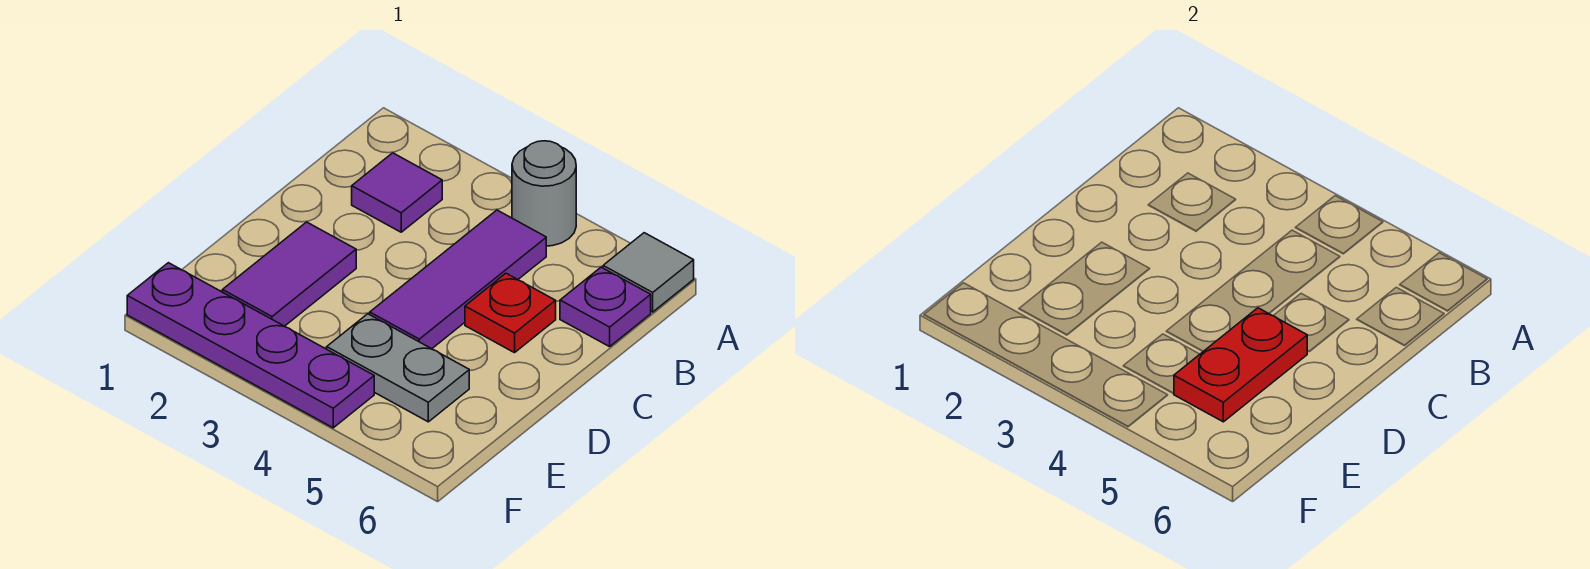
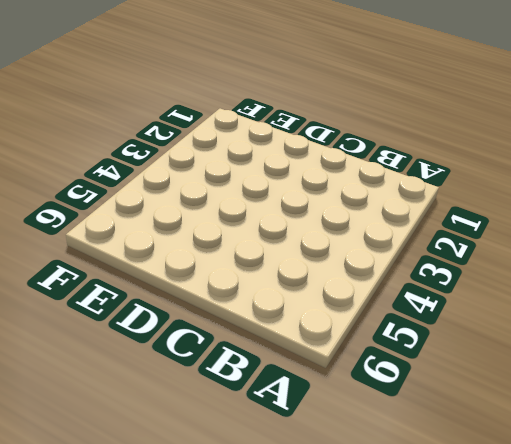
none -> grey round brick A4 level 1
none -> grey tile A6 level 1

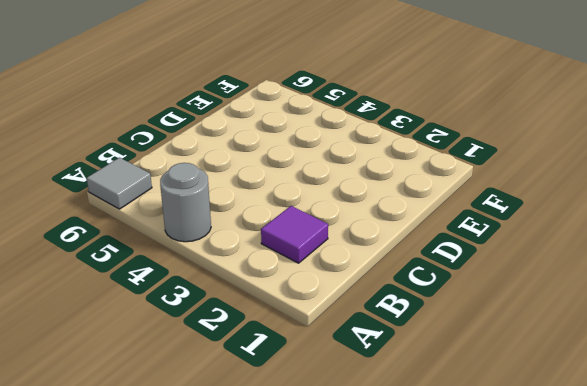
none -> purple tile B4:D4 level 1
none -> purple plate B6 level 1

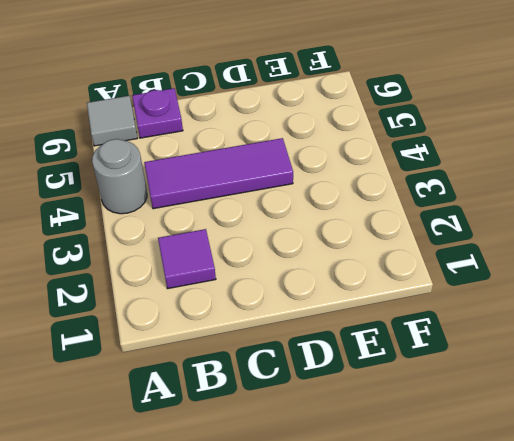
none -> red plate C5 level 1
none -> purple tile D2:E2 level 1

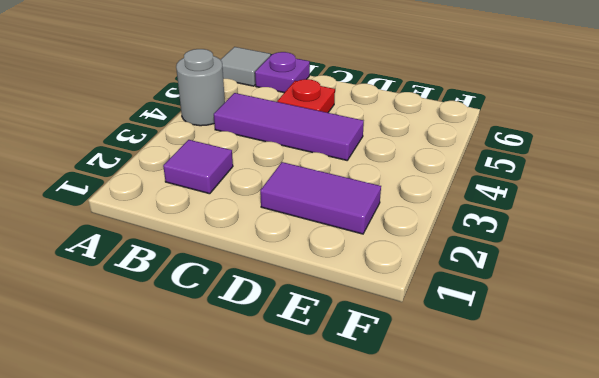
none -> grey plate E4:E5 level 1
none -> purple plate F1:F4 level 1

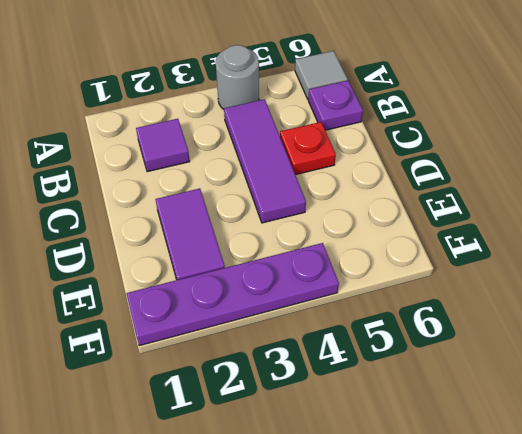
none -> grey plate E4:E5 level 1
none -> red plate D5:E5 level 2

